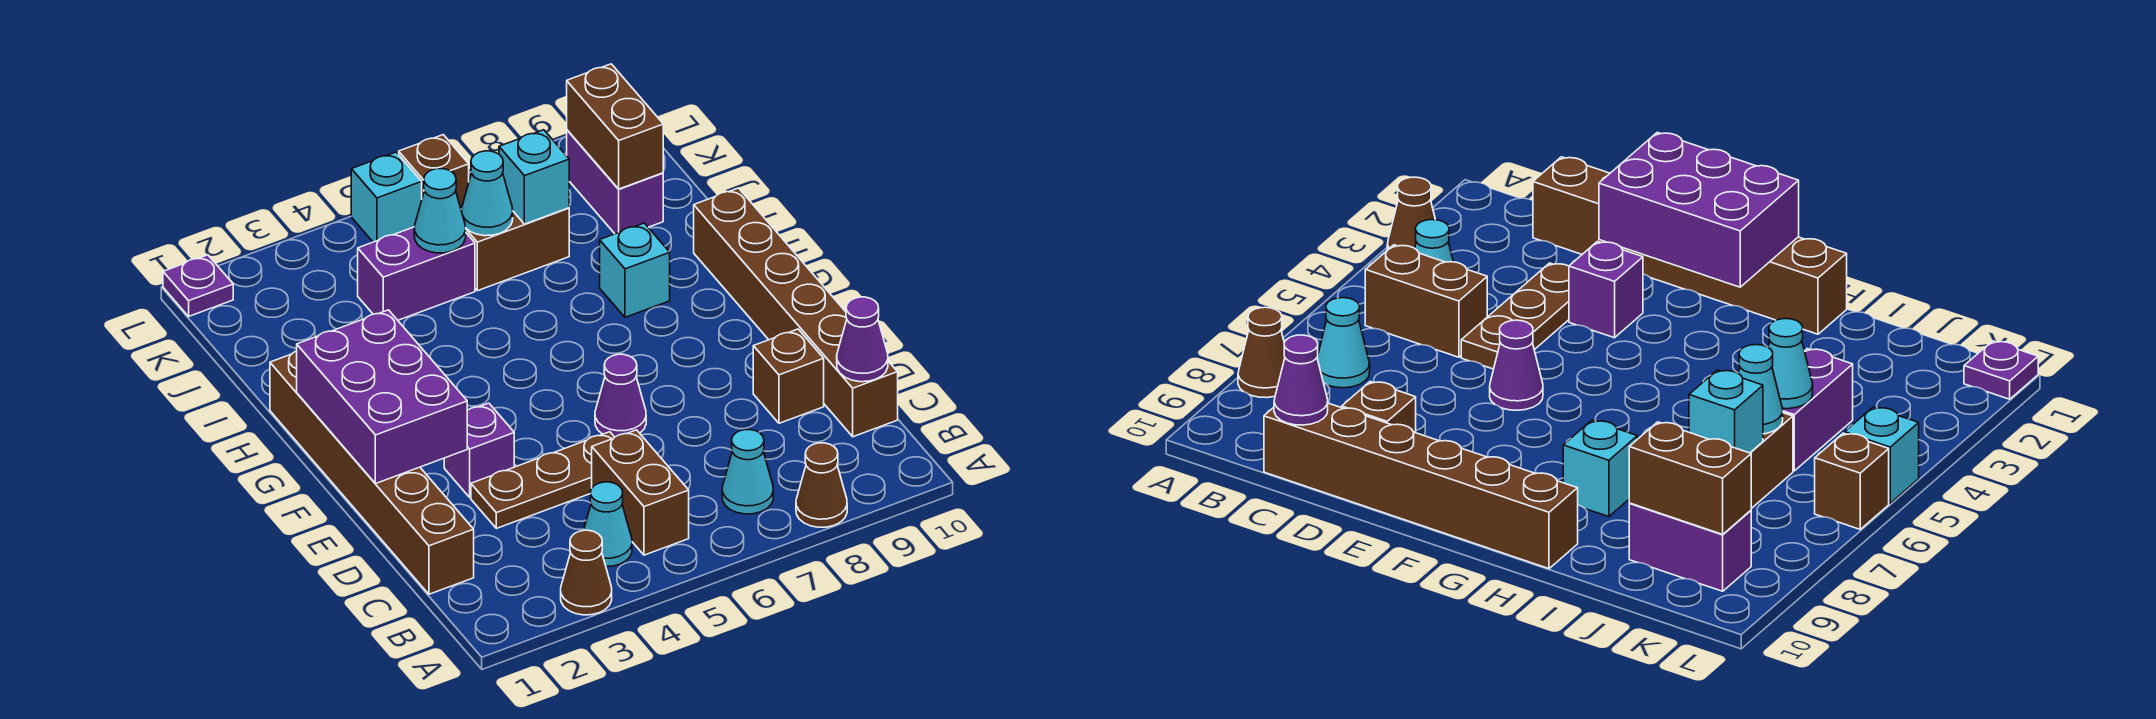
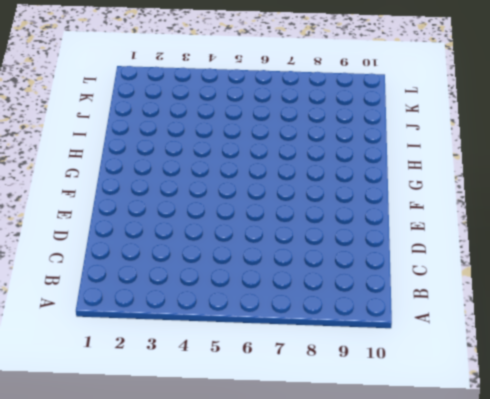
none -> brown cone A3 level 1
none -> brown cone A8 level 1
none -> cyan cone B4 level 1

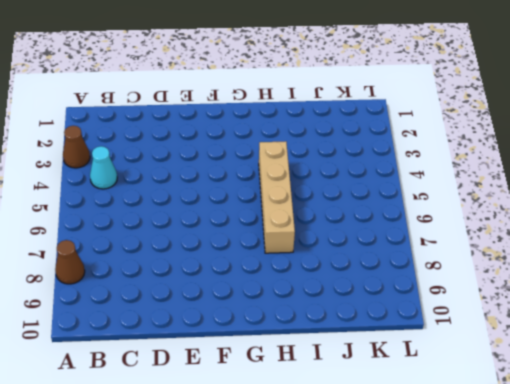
tan brick H4:H7 level 1 -> none
none -> brown brick B5:C5 level 1
none -> cyan cone B7 level 1
none -> brown brick C1:H1 level 1

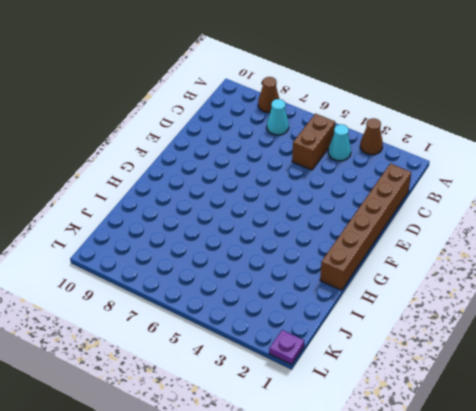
none -> brown brick C10:H10 level 1
none -> brown plate D3:D5 level 1
none -> brown brick D9 level 1

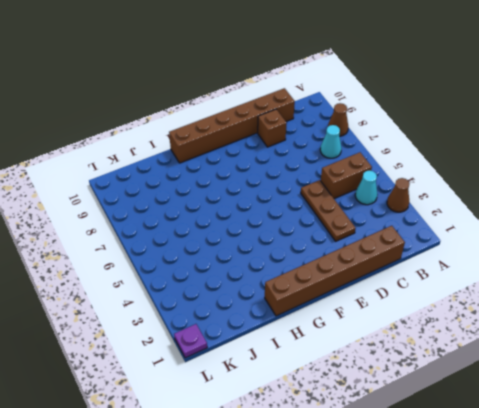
none -> purple brick E3 level 1
none -> purple cone E6 level 1
none -> cyan brick H8 level 1

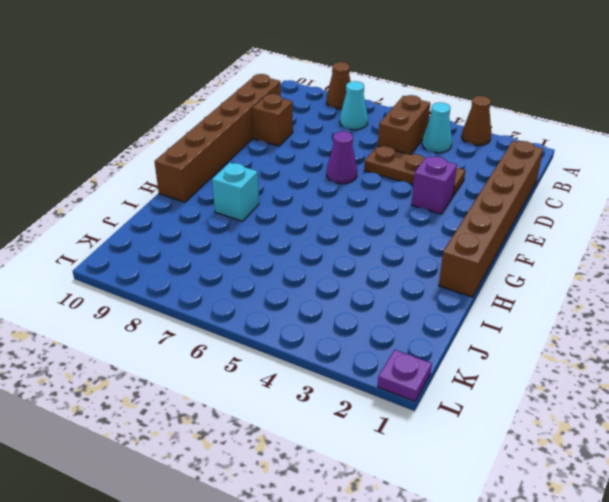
none -> purple brick J4:J5 level 1
none -> brown brick J6:J7 level 1
none -> purple brick J9:K9 level 1

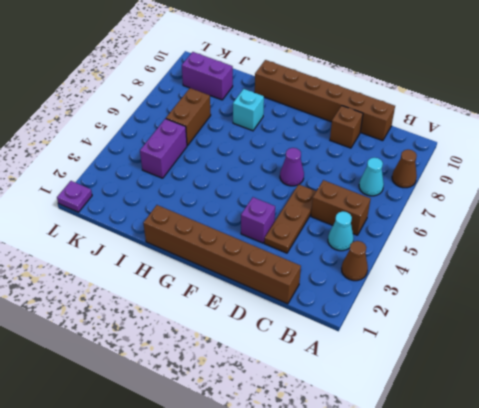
none -> cyan brick L5 level 1
none -> brown brick L6 level 1
none -> purple cone C10 level 2

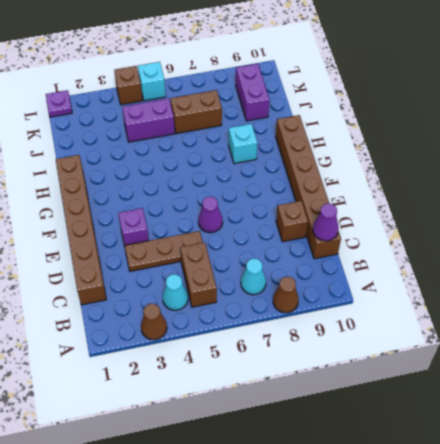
brown brick L4 level 1 -> brown brick L6 level 1
none -> purple brick E1:G2 level 2
none -> cyan cone J5 level 2
none -> cyan cone J6 level 2

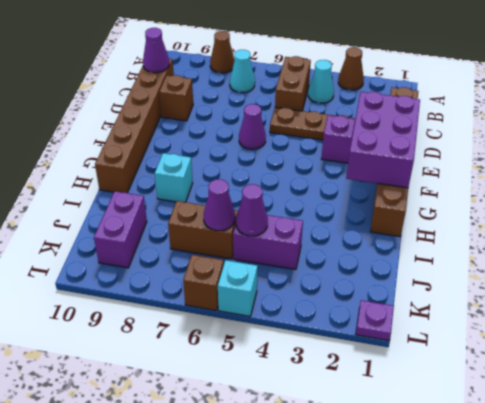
purple cone J5 level 2 -> cyan cone J5 level 2
purple cone J6 level 2 -> cyan cone J6 level 2
none -> cyan brick J7 level 2
none -> brown brick J9:K9 level 2

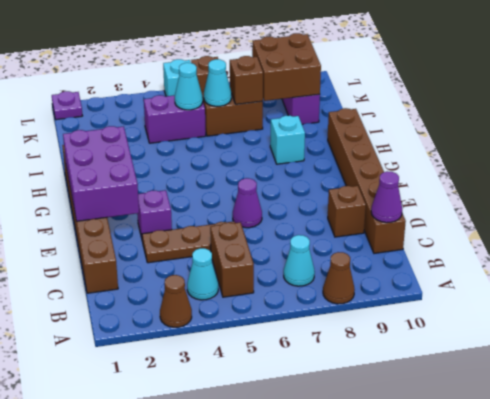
brown brick J7 level 2 -> cyan brick J7 level 2
brown brick J8:K9 level 2 -> brown brick J9:K9 level 2

